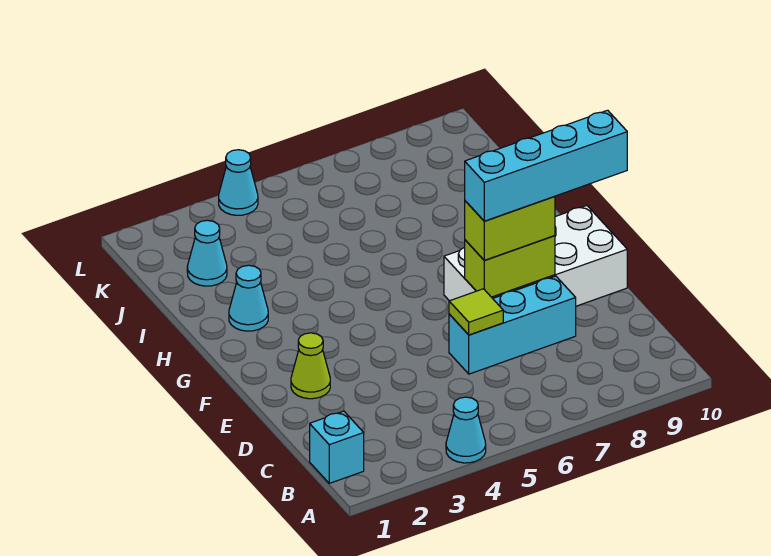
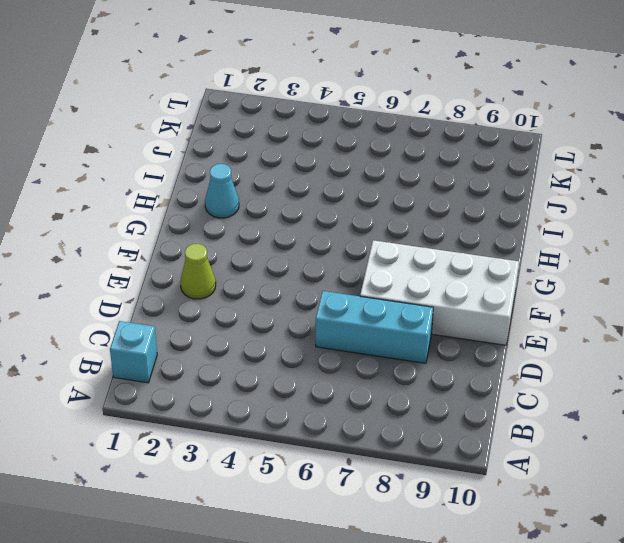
none -> cyan cone A4 level 1
none -> cyan cone J2 level 1
none -> cyan cone L4 level 1

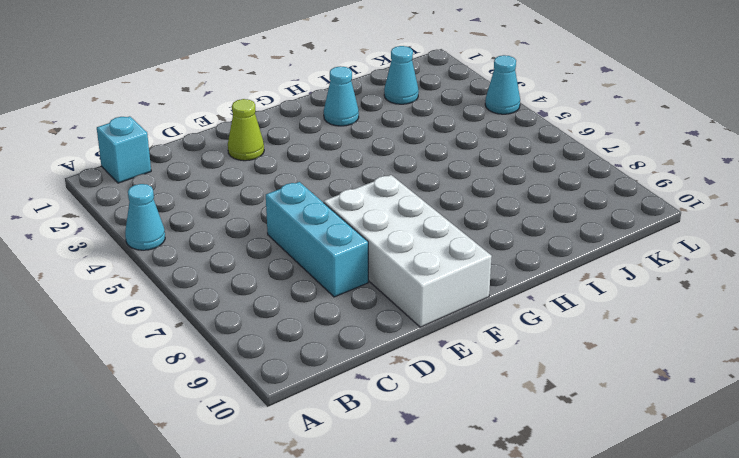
none -> lime tile D6 level 2
none -> lime brick E7:E8 level 2
none -> lime brick E7:E8 level 3

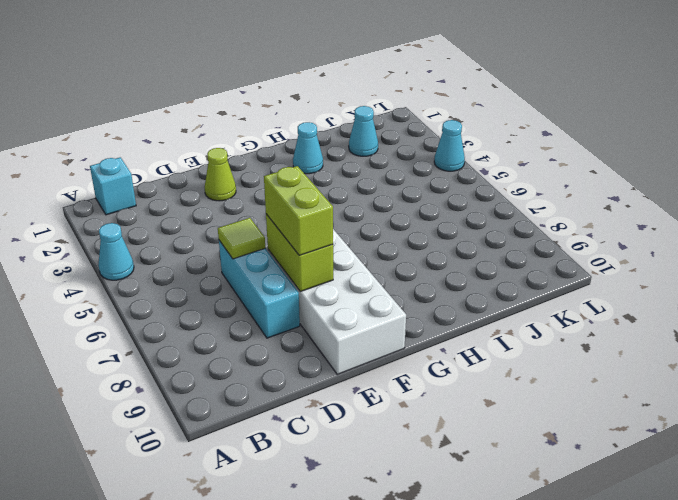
none -> cyan brick E7:E10 level 4

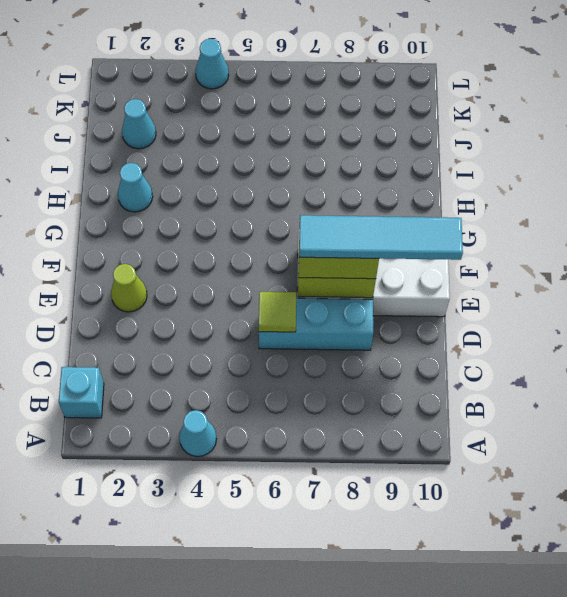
cyan tile E7:E10 level 4 -> cyan brick E7:E10 level 4

